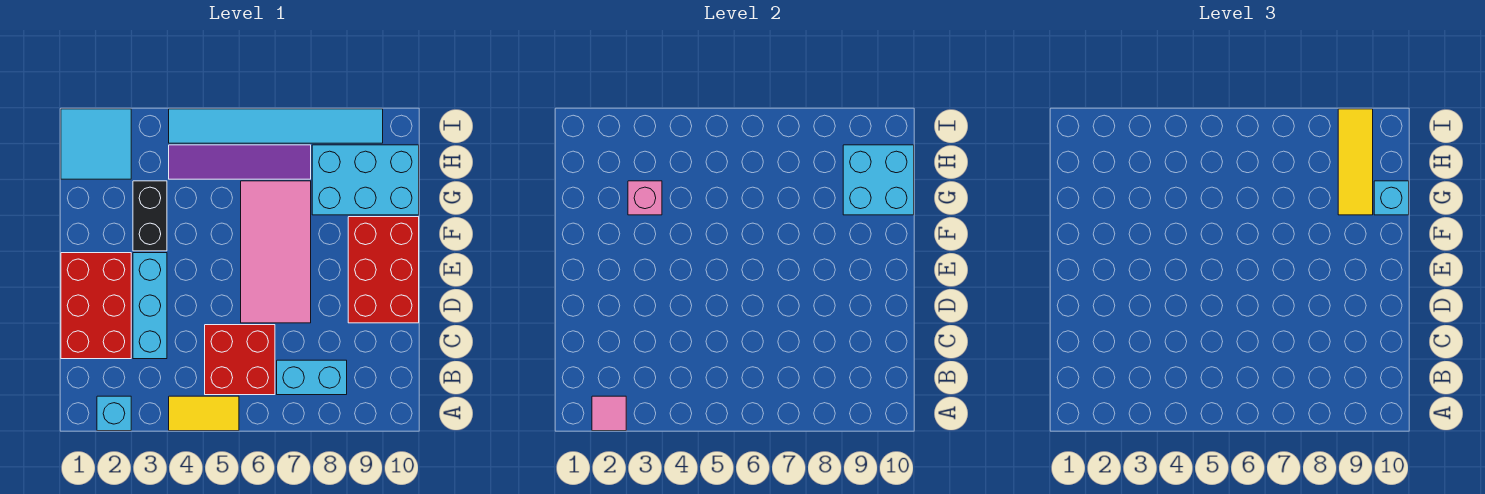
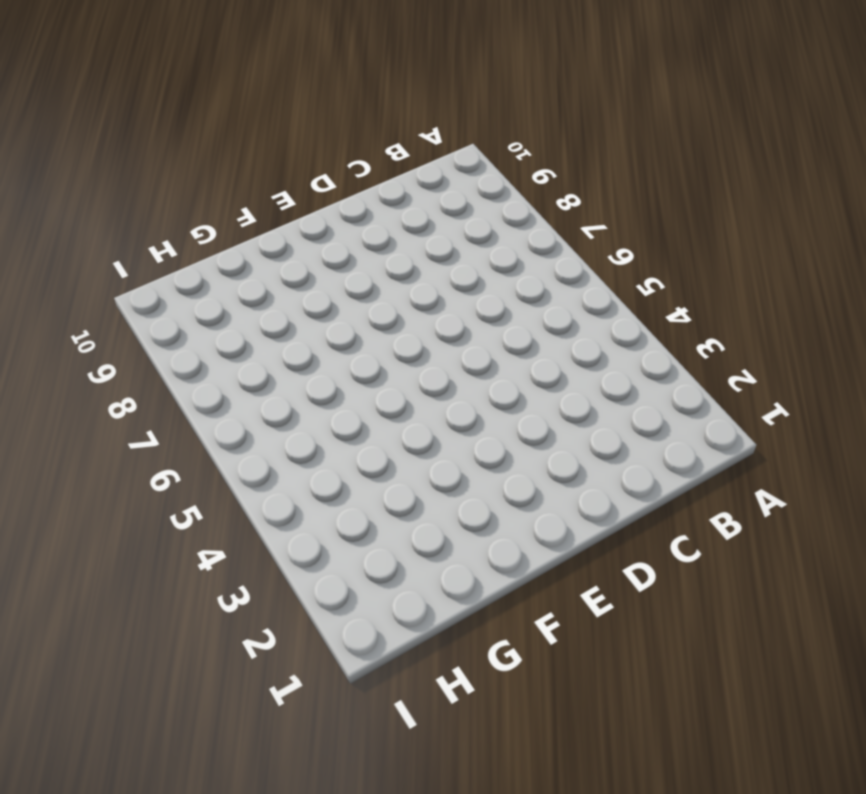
none -> cyan brick A2 level 1
none -> yellow tile A4:A5 level 1
none -> red brick B5:C6 level 1

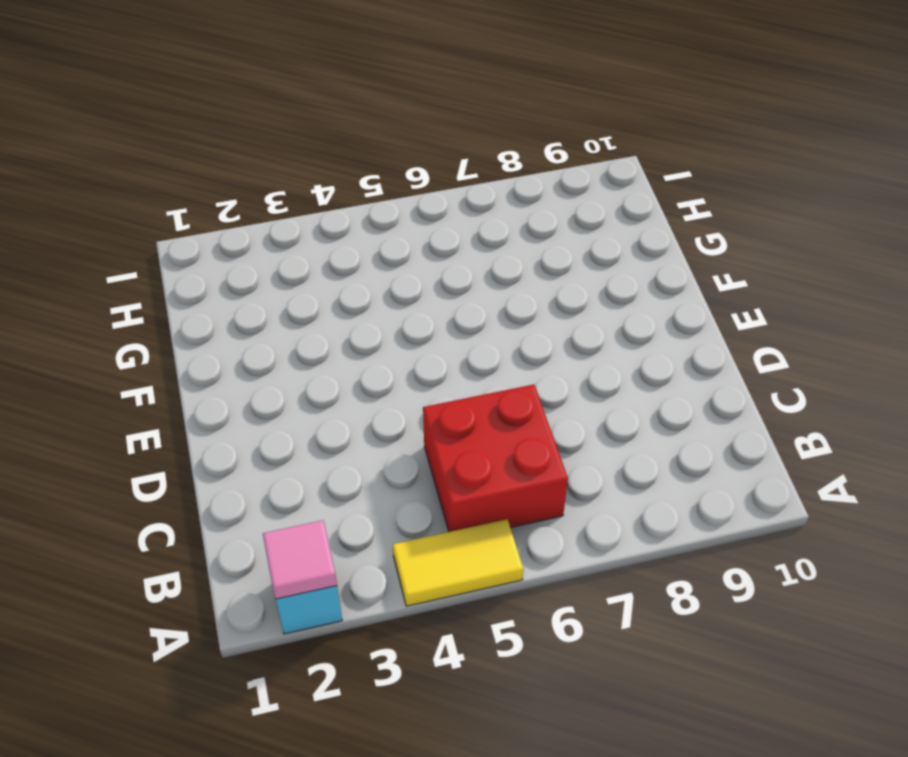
none -> cyan brick B7:B8 level 1
none -> red brick C1:E2 level 1
none -> cyan brick C3:E3 level 1

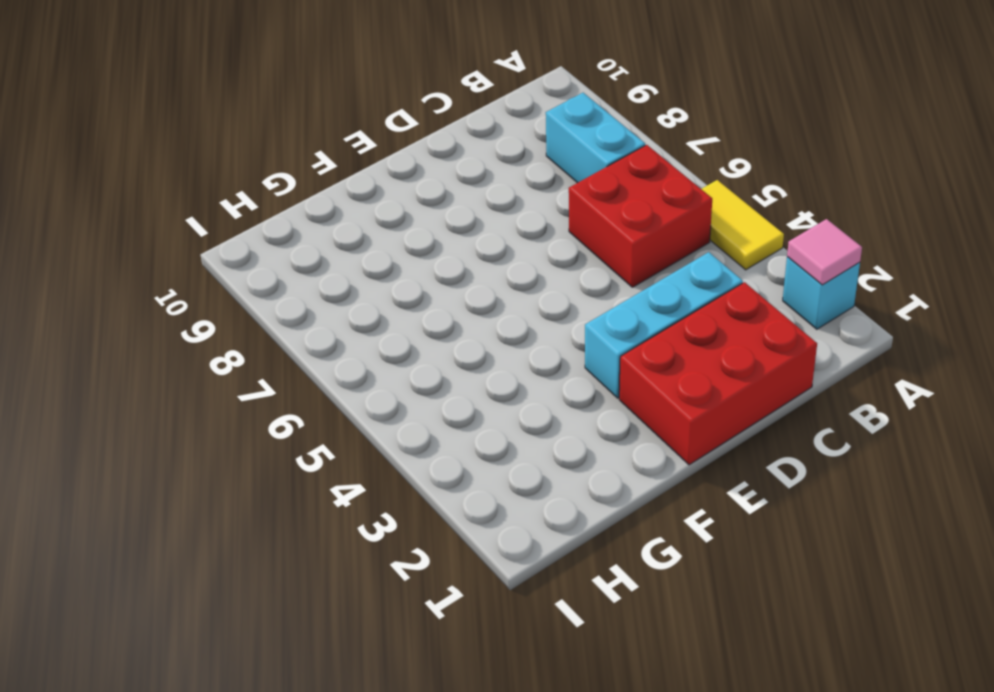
none -> pink tile D6:G7 level 1
none -> red brick D9:F10 level 1
none -> black brick F3:G3 level 1

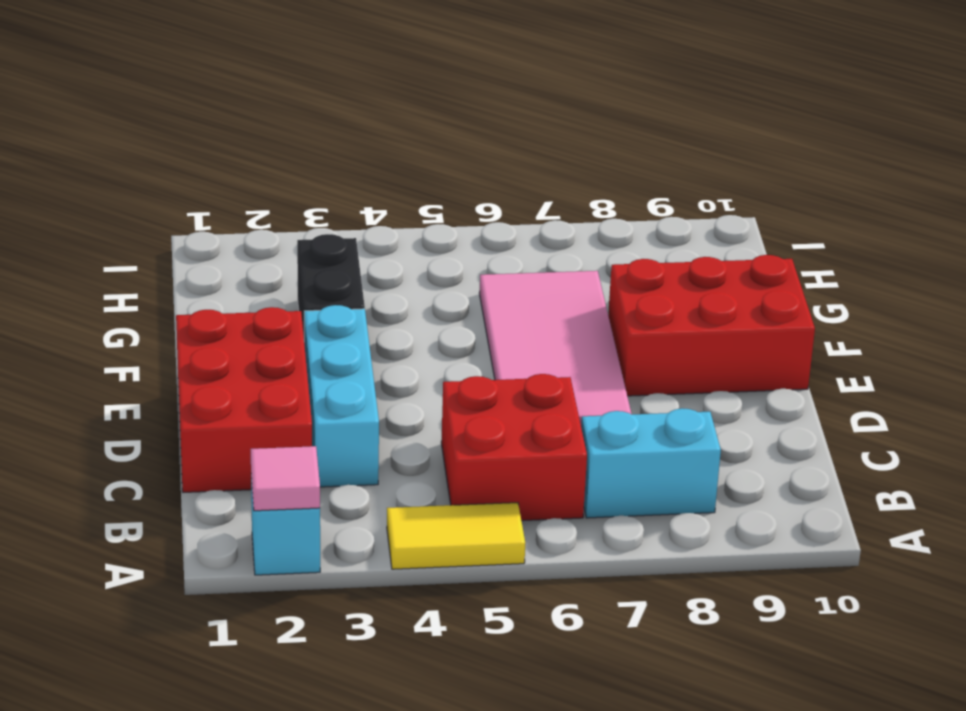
red brick E8:F10 level 1 -> red brick D9:F10 level 1
none -> cyan brick G8:H10 level 1
none -> cyan tile H1:I2 level 1
none -> purple tile H4:H7 level 1

